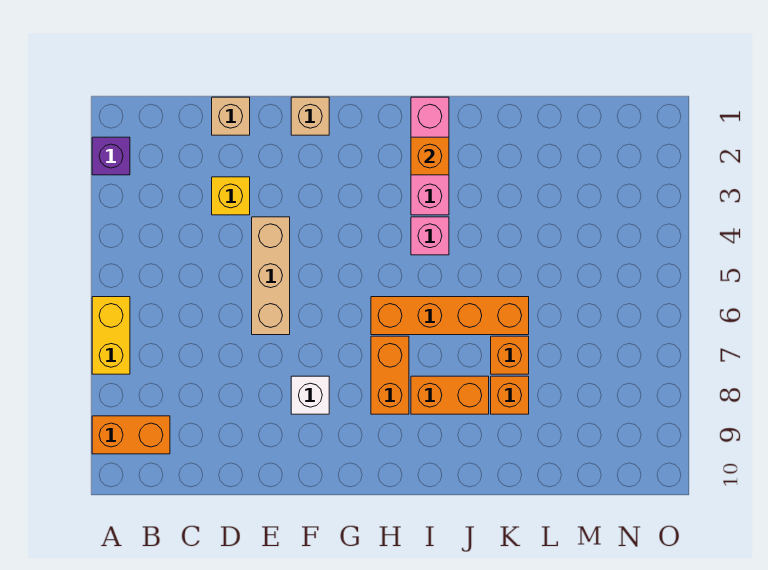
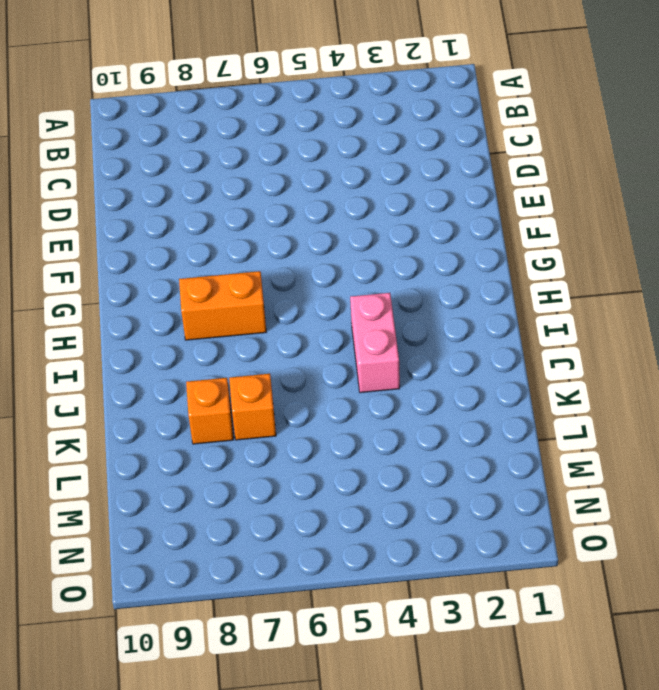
pink brick I4:J4 level 1 -> pink brick I4 level 1
none -> purple brick A2 level 1
none -> yellow brick A6:A7 level 1
none -> orange brick A9:B9 level 1

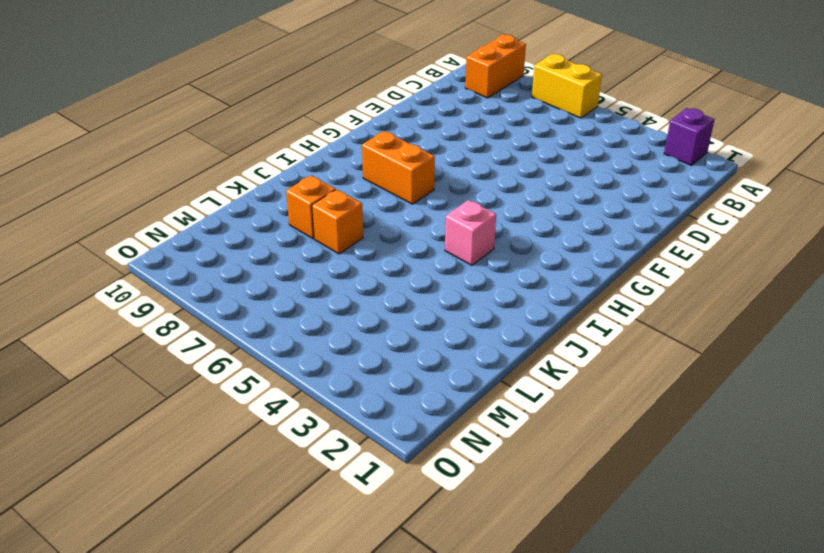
none -> tan brick D1 level 1
none -> yellow brick D3 level 1
none -> tan brick E4:E6 level 1

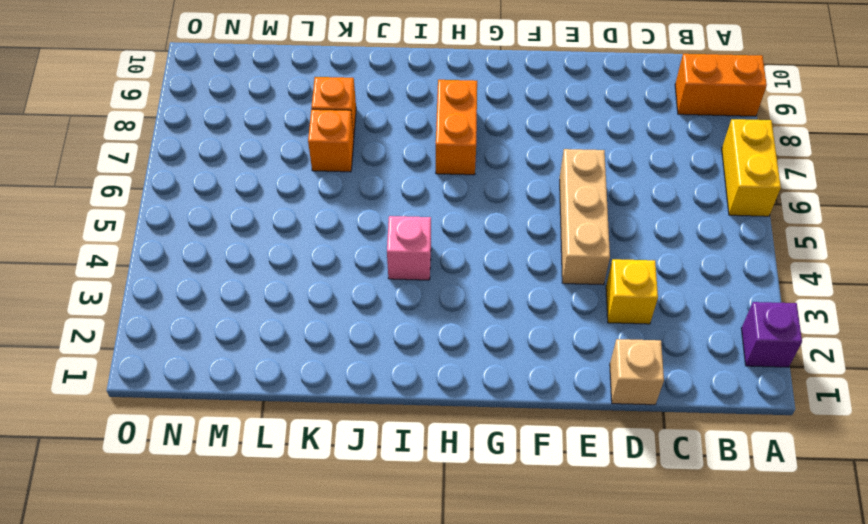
none -> tan brick F1 level 1
none -> white brick F8 level 1
none -> orange brick H6:K6 level 1

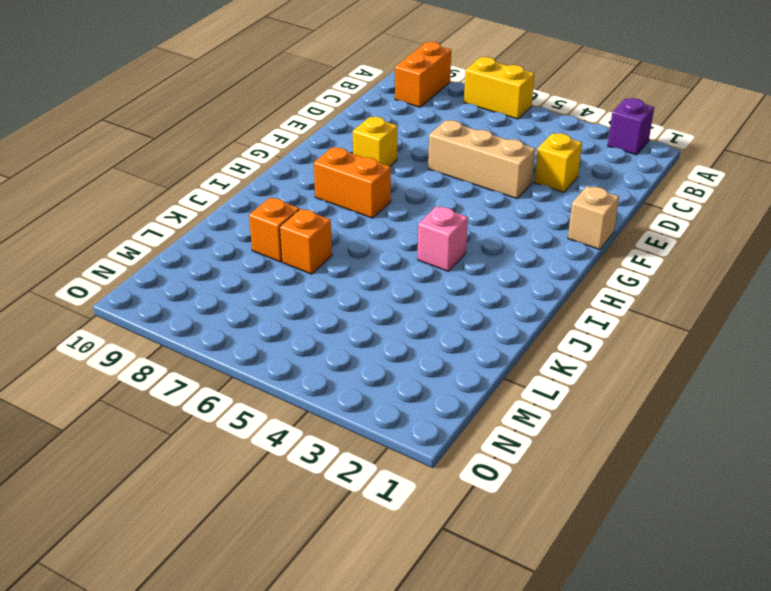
yellow brick F8 level 1 -> white brick F8 level 1
none -> tan brick D1 level 1
none -> orange brick H6:K6 level 1
none -> pink brick I1:I3 level 1

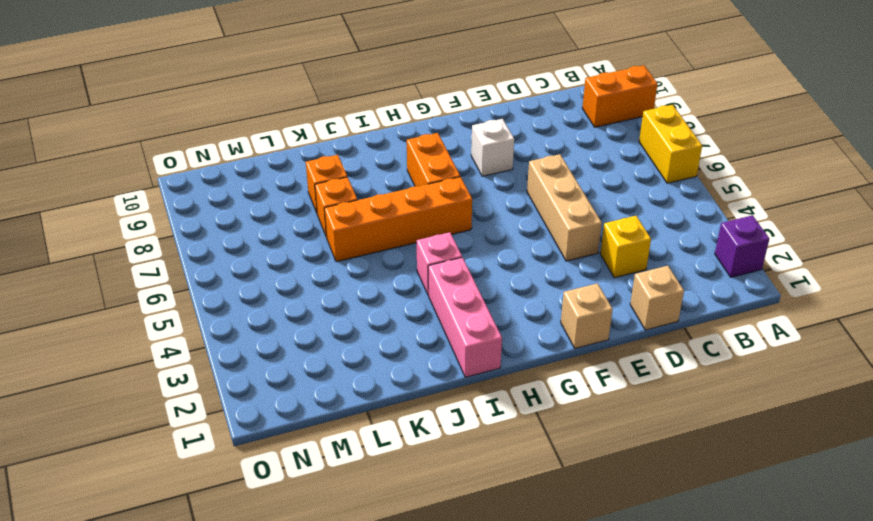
none -> orange brick I8:J8 level 1
none -> orange brick I2 level 2

